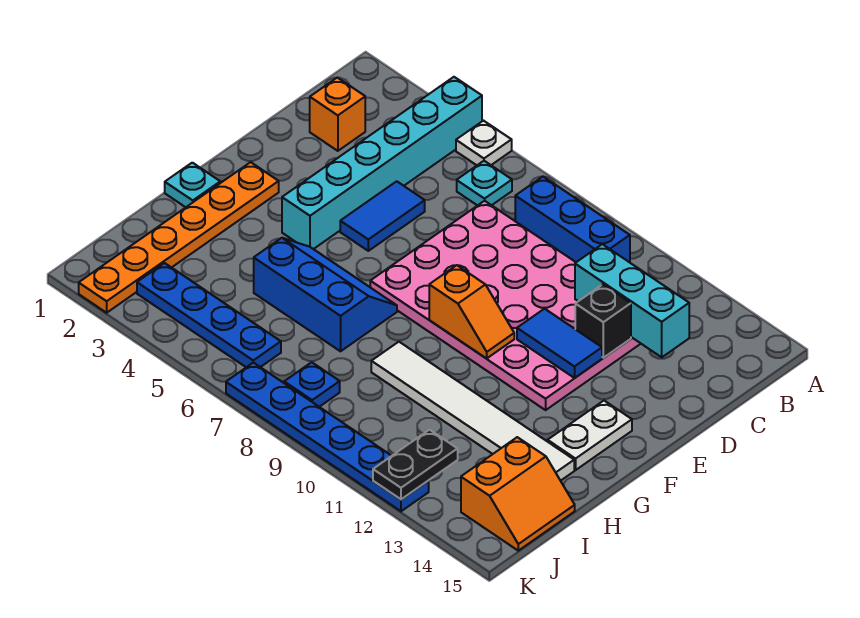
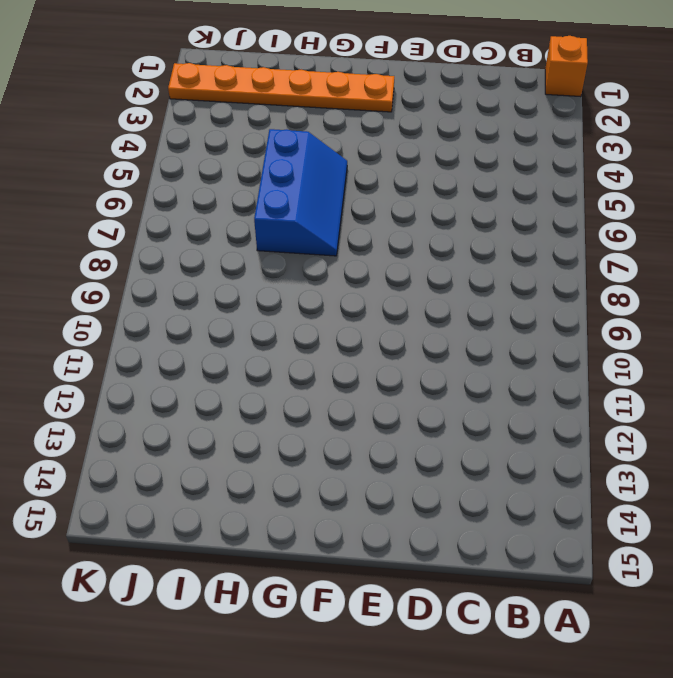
orange brick A1 level 1 -> orange brick C2 level 1
none -> cyan brick A4:F4 level 1
none -> white plate A5 level 1
none -> cyan plate B6 level 1

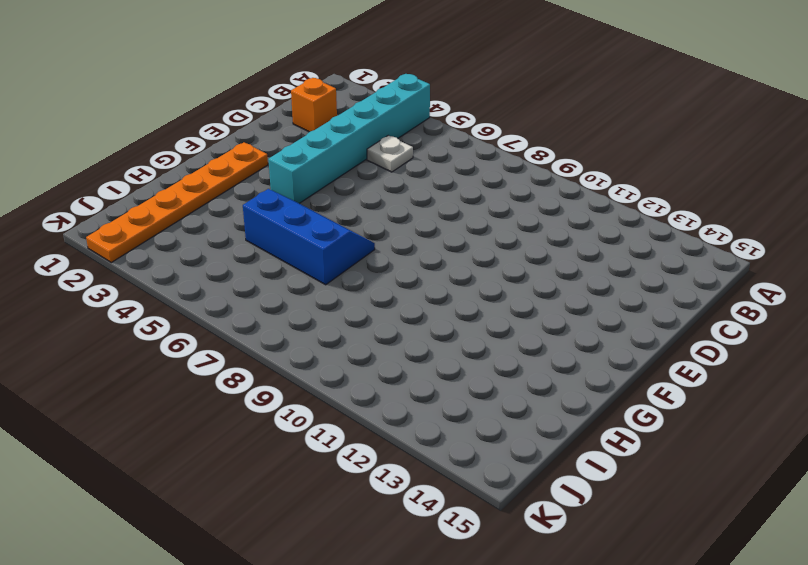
white plate C5 level 1 -> white plate A5 level 1
none -> cyan plate B6 level 1
none -> blue brick B8:B10 level 1
none -> pink plate C7:F12 level 1

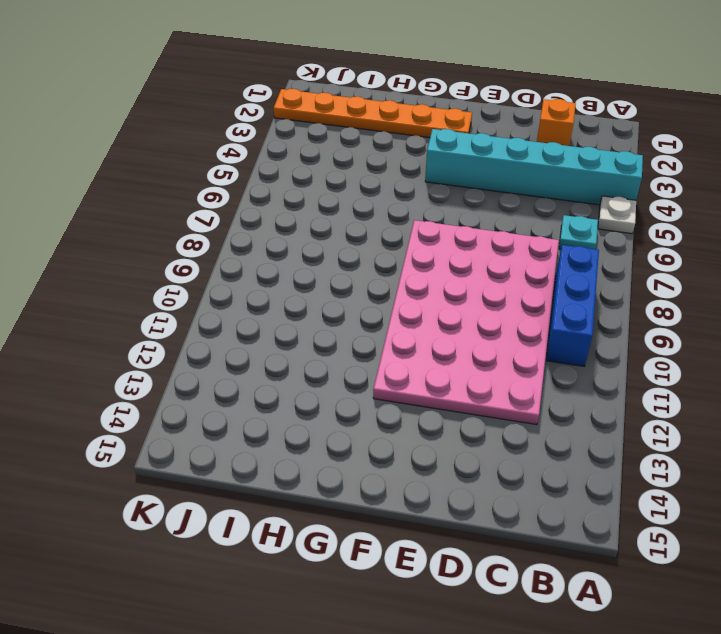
none -> blue tile D5:E5 level 1
none -> white plate F14:G14 level 1
none -> cyan plate G1 level 1

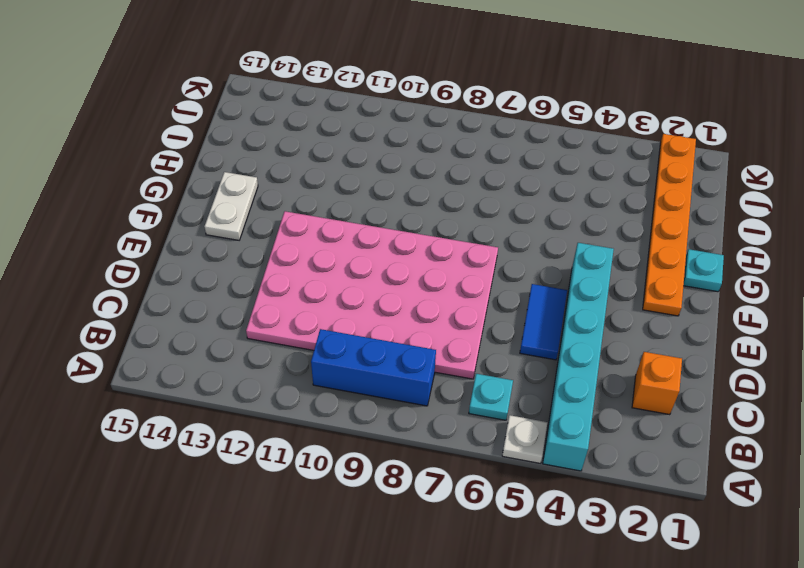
none -> blue slope G5:H7 level 1 top H
none -> white tile H9:H14 level 1
none -> orange slope I14:J15 level 1 top 14

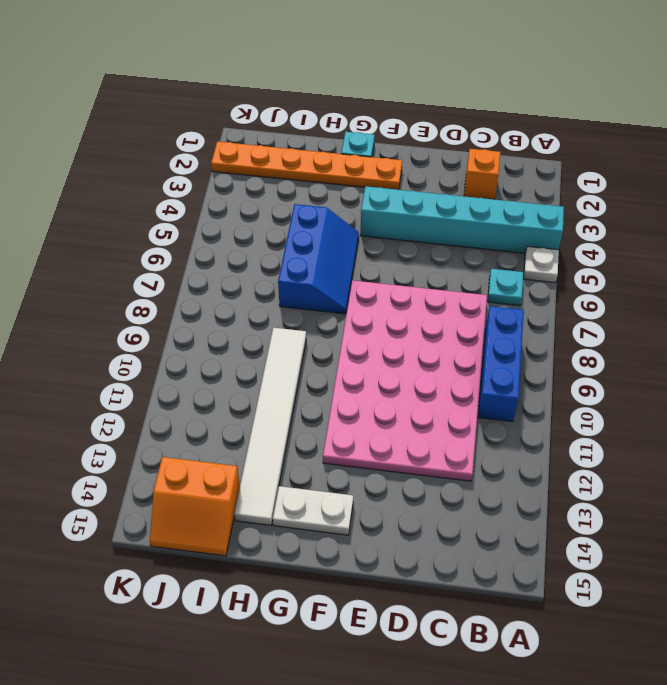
none -> blue tile D5:E5 level 1
none -> blue plate J3:J6 level 1
none -> blue plate J8 level 1

